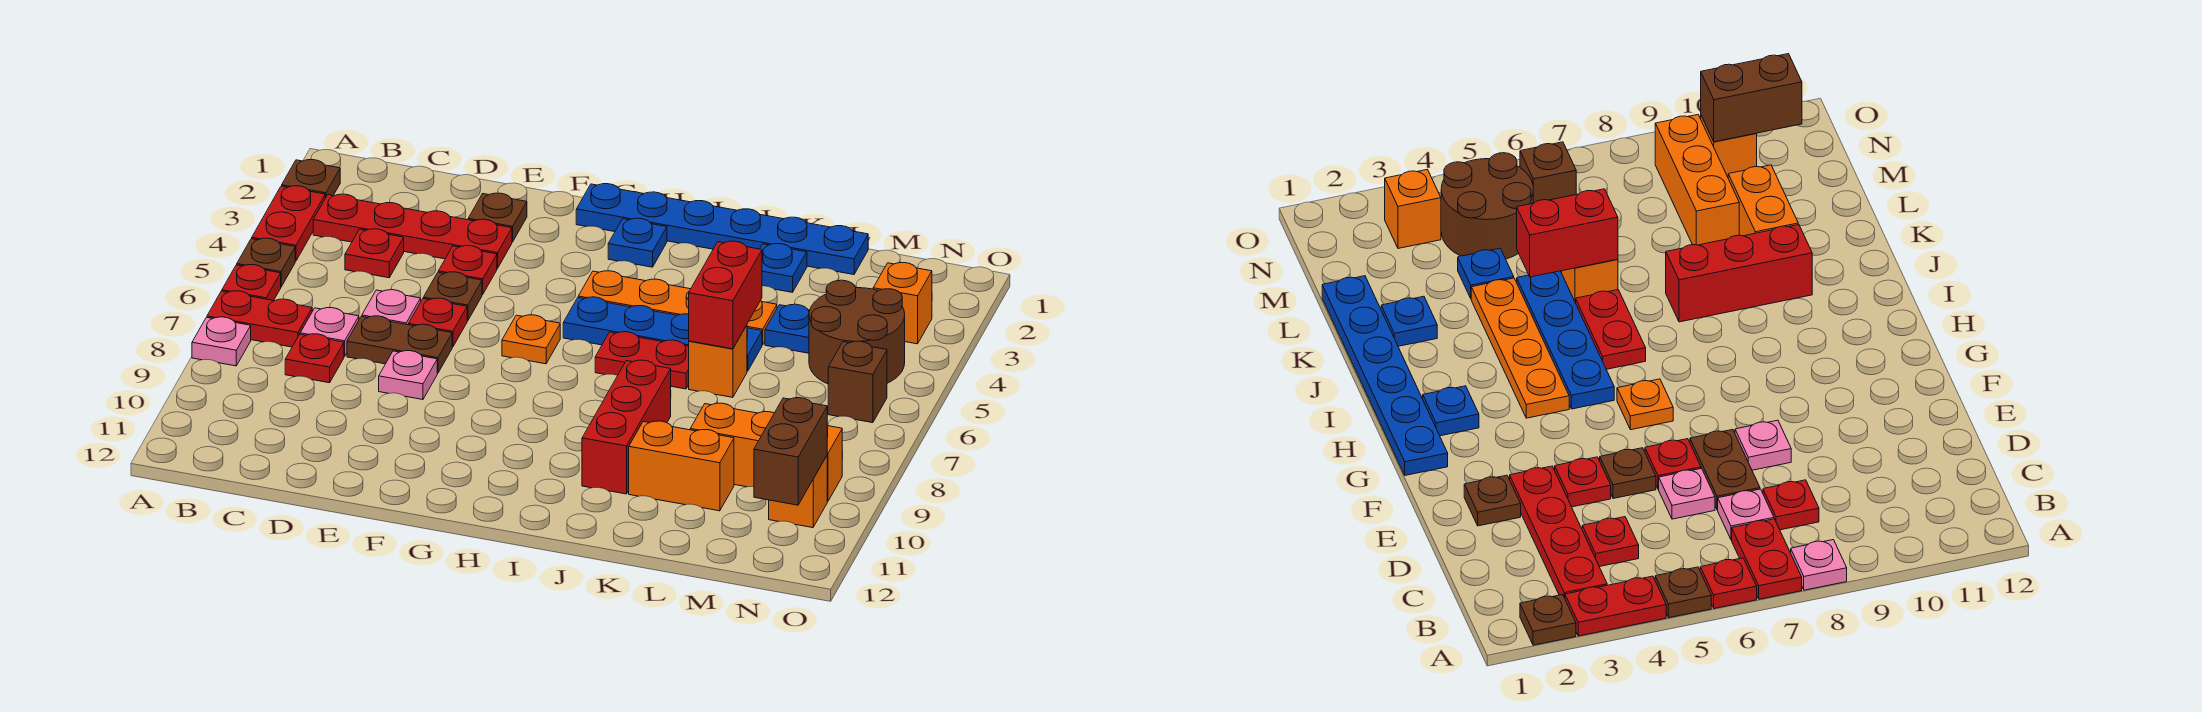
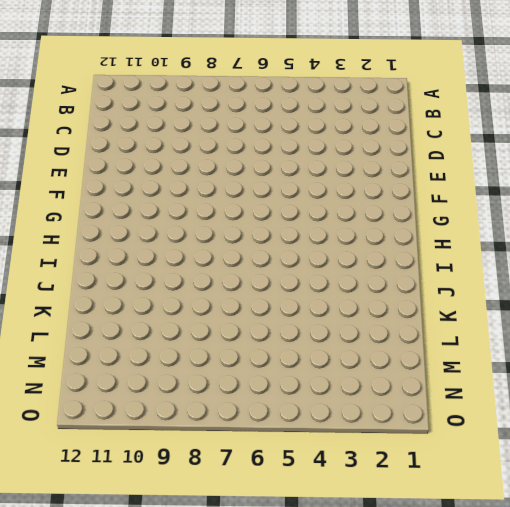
none -> brown plate A2 level 1
none -> red plate A3:A4 level 1
none -> brown plate A5 level 1
none -> red plate A6 level 1

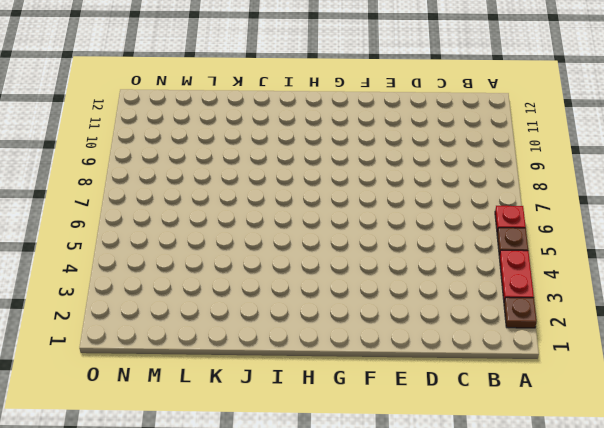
none -> red plate A7:B7 level 1
none -> pink plate A8 level 1
none -> red plate B3:E3 level 1
none -> red plate C4 level 1

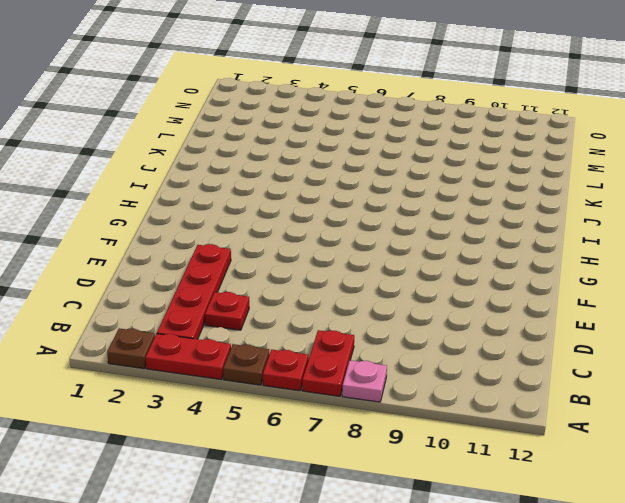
none -> pink plate C7 level 1
none -> red plate C8 level 1
none -> pink plate D6 level 1
none -> brown plate D7:E7 level 1

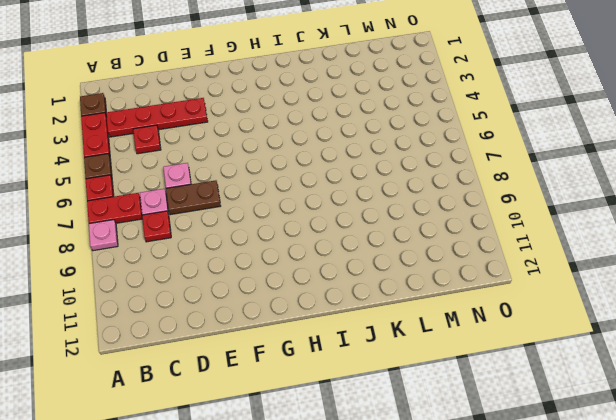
none -> brown plate E2 level 1
none -> red plate E4 level 1
none -> brown plate E5 level 1
none -> red plate E6 level 1

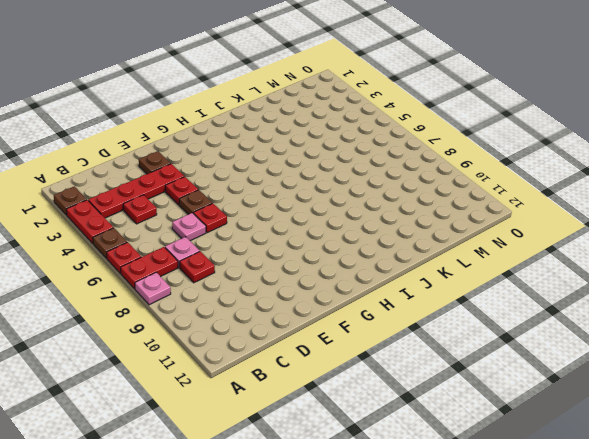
none -> brown plate D7:E7 level 1
none -> pink plate E8 level 1
none -> blue plate G1:L1 level 1
none -> orange plate G6 level 1

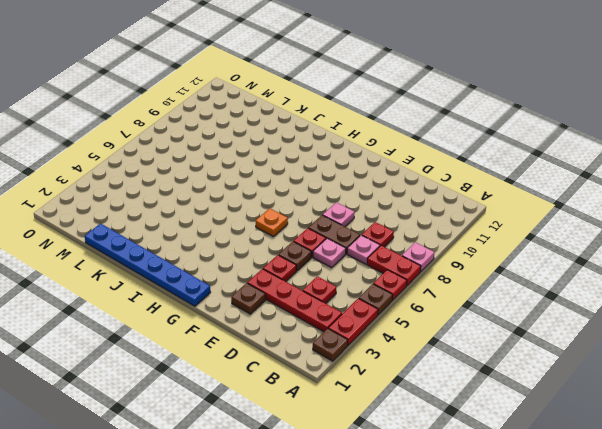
none -> blue plate H2 level 1
none -> orange plate H4:K4 level 1
none -> blue plate H5:K5 level 1
none -> red plate I6:J6 level 1

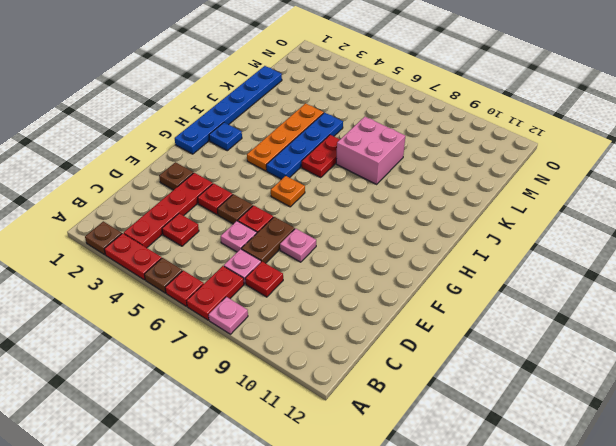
pink brick J7:K8 level 1 -> red brick J8:J10 level 1
none -> blue plate K2 level 1
none -> orange brick K6 level 1
none -> orange brick K10:L10 level 1
none -> blue plate L4 level 1

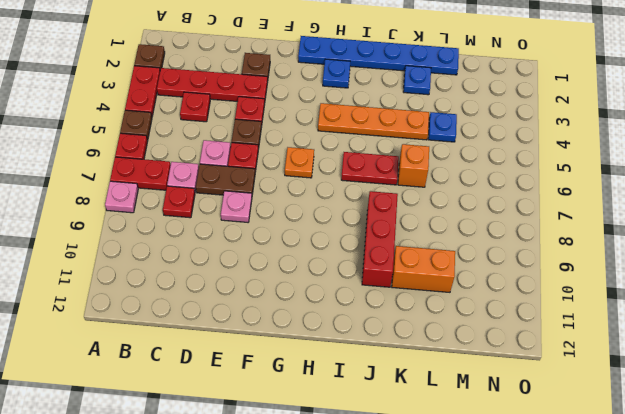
none -> blue plate H5:K5 level 1
none -> orange brick L9:N9 level 1
none -> brown round brick M4:N5 level 1
none -> orange brick N3 level 1

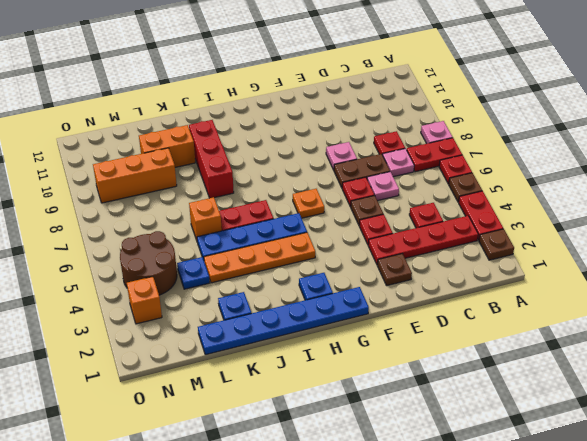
none -> brown brick N6 level 1
none -> orange brick N10 level 1
none -> red brick K5:K6 level 2
none -> brown brick N10:N11 level 2

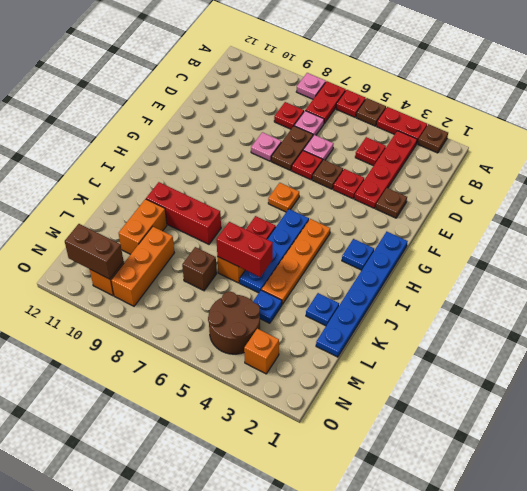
brown brick L7 level 1 -> brown brick N6 level 1

